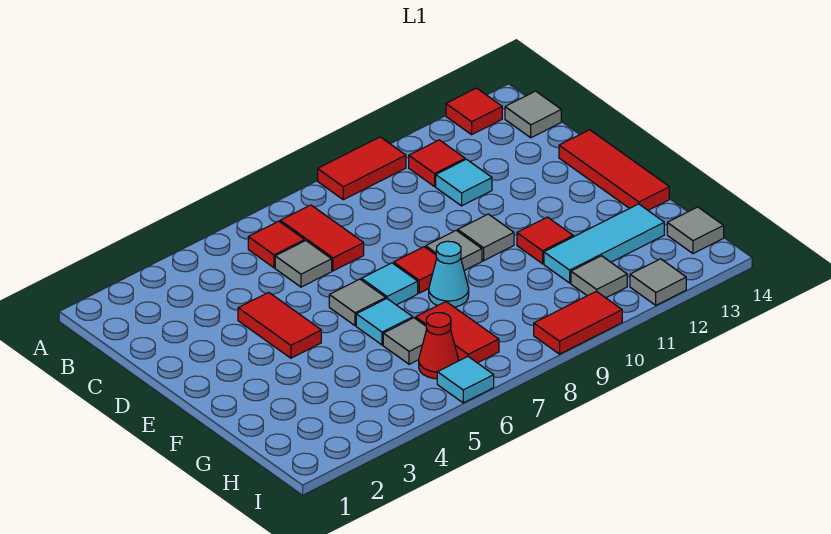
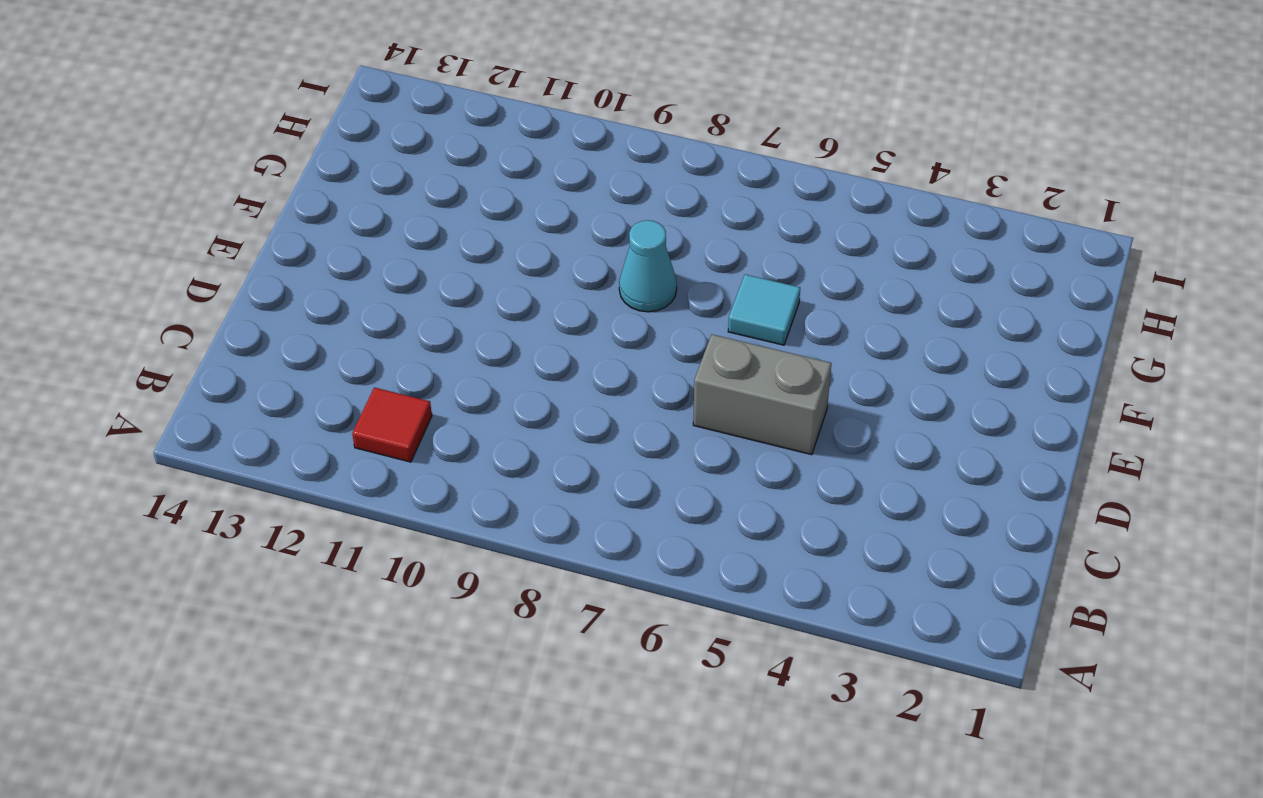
grey brick D5:D6 level 1 -> none
none -> red tile A9:A10 level 1
none -> red tile A13 level 1
none -> red tile B6 level 1

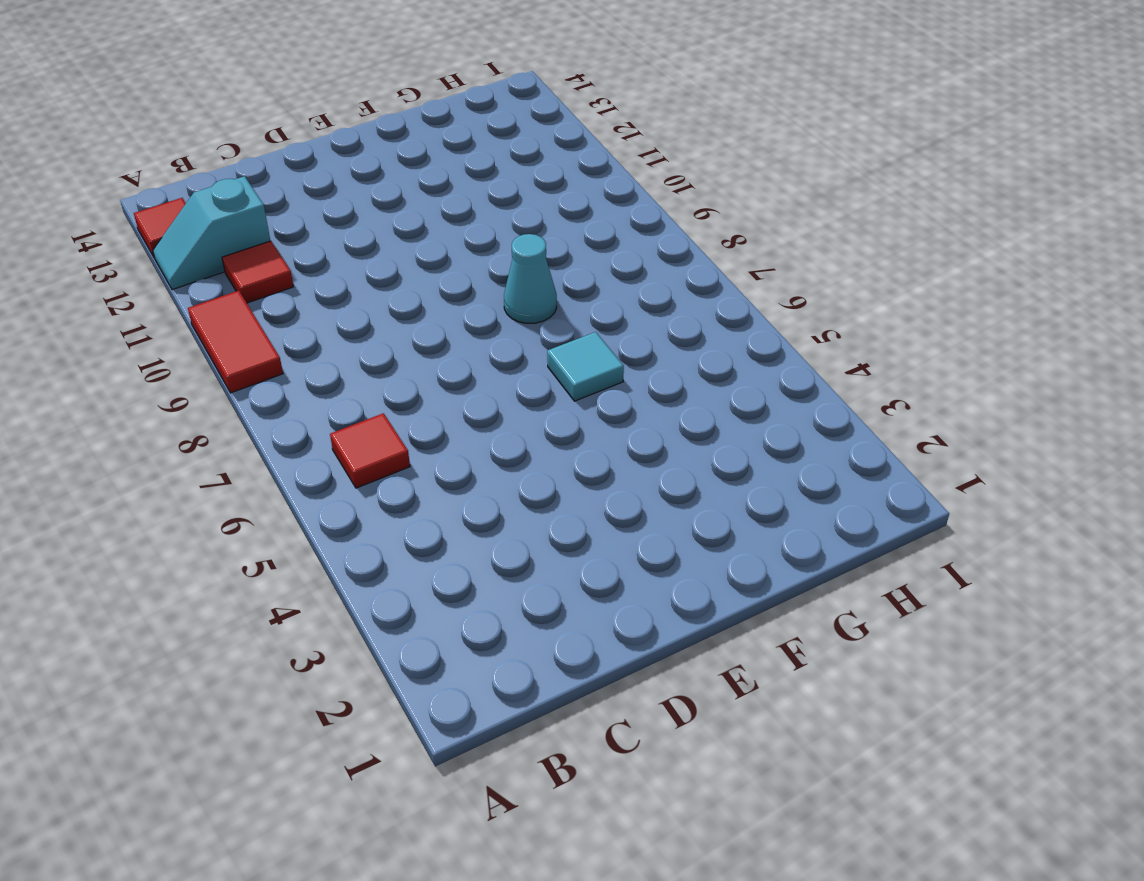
cyan slope A12:B12 level 1 top B -> none
none -> red tile B7:C7 level 1
none -> grey tile B14 level 1
none -> grey tile C6 level 1

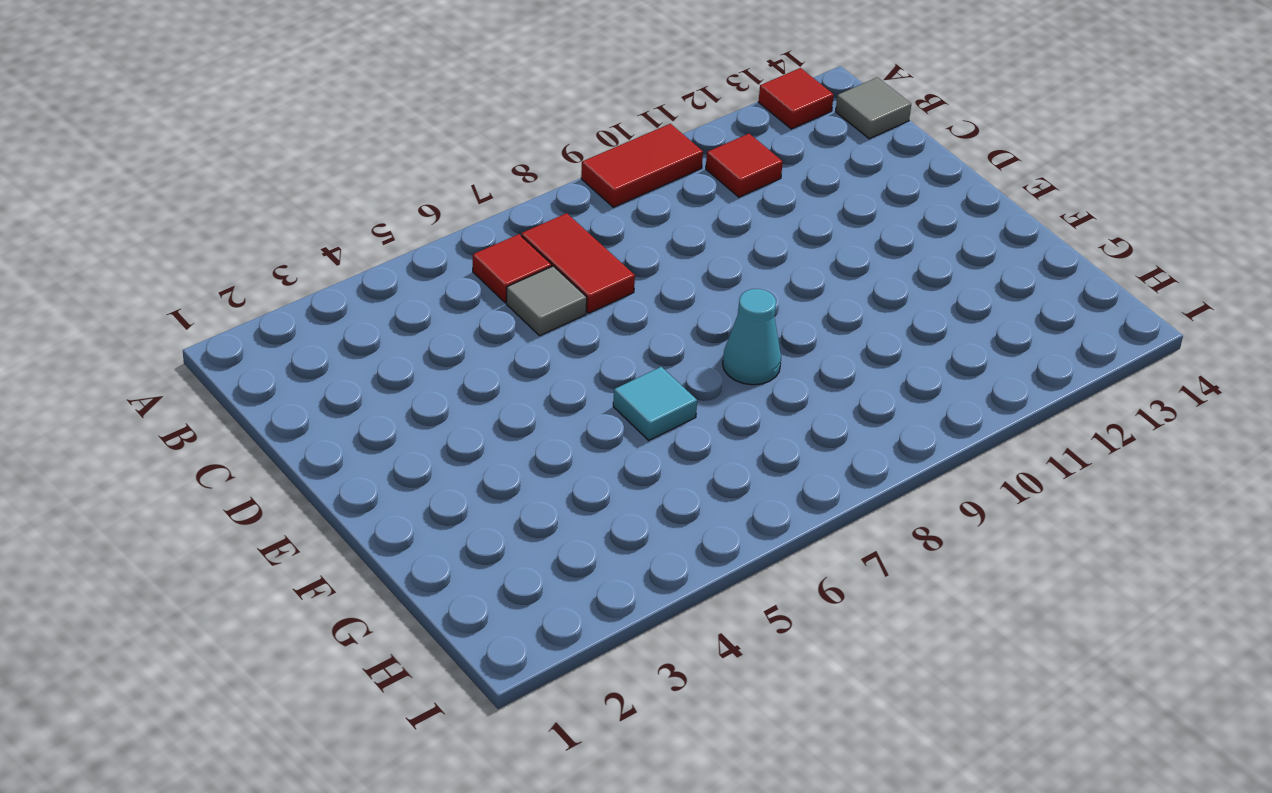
none -> cyan tile C11 level 1
none -> red tile D4:E4 level 1
none -> red tile D14:F14 level 1

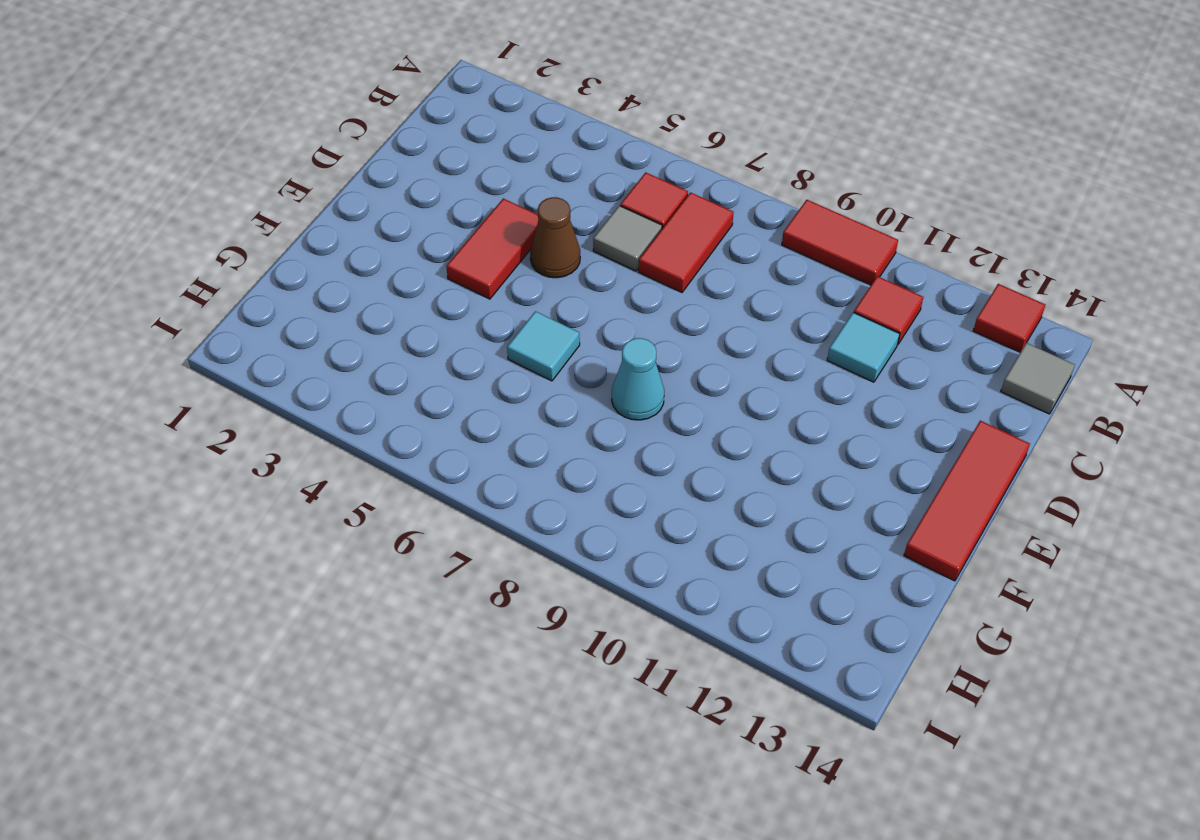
brown cone D5 level 1 -> none
none -> grey tile E6 level 1
none -> cyan tile E7 level 1
none -> red tile E8 level 1

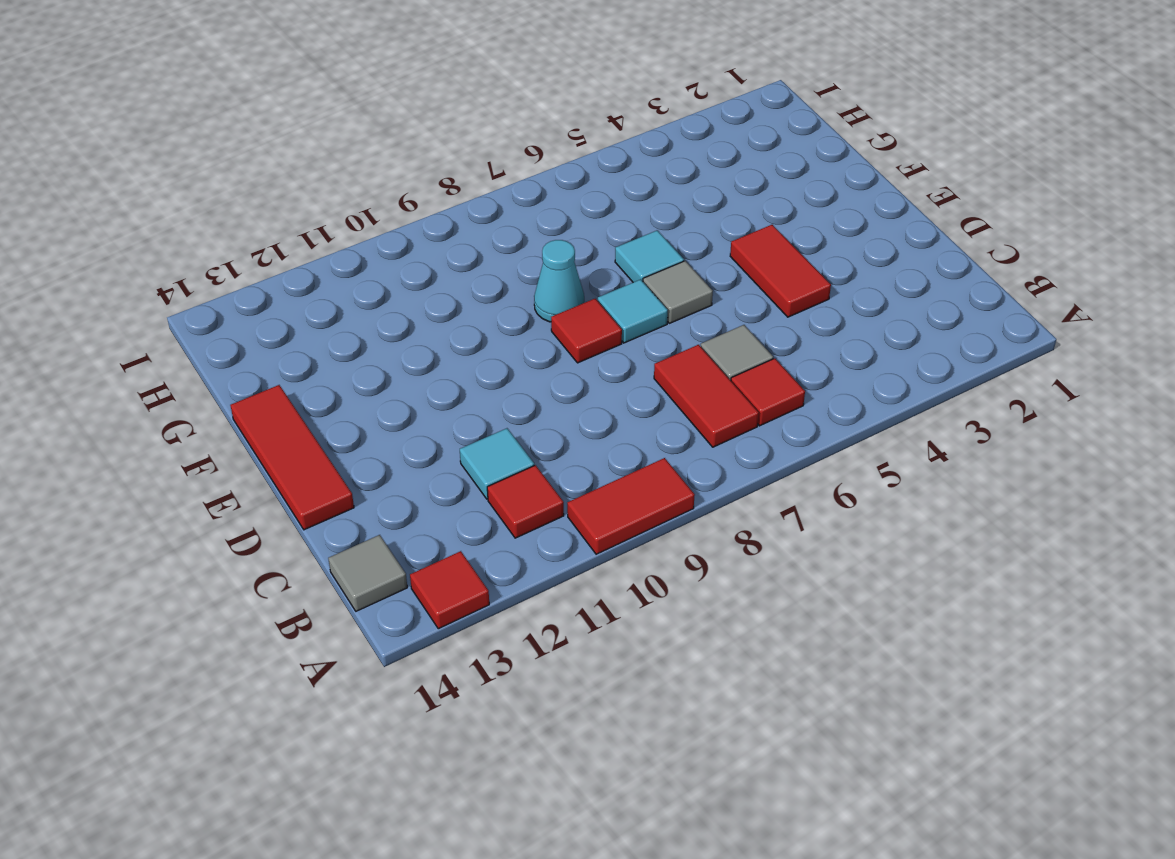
none -> grey tile E9 level 1
none -> grey tile E10 level 1
none -> red tile F11 level 1

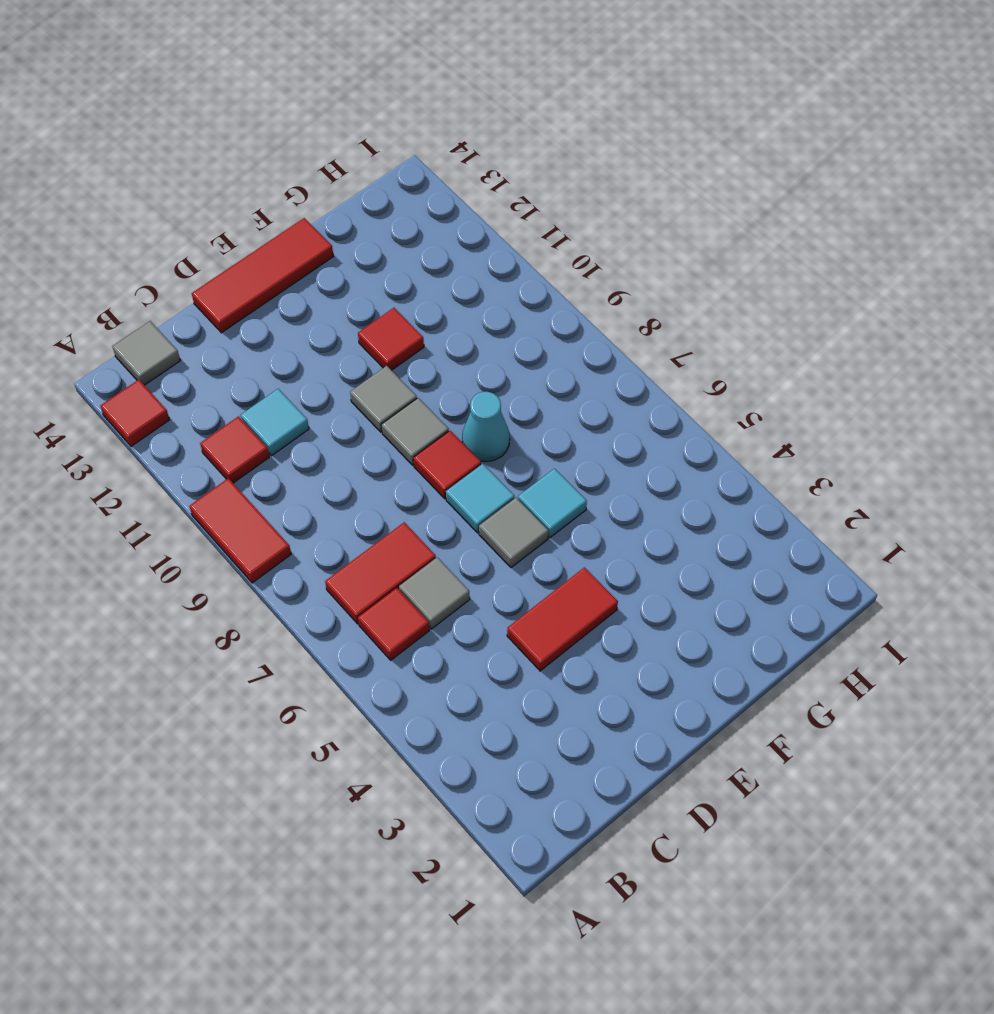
none -> grey tile G6 level 1
none -> red tile G7:H7 level 1
none -> cyan tile G11:G13 level 1

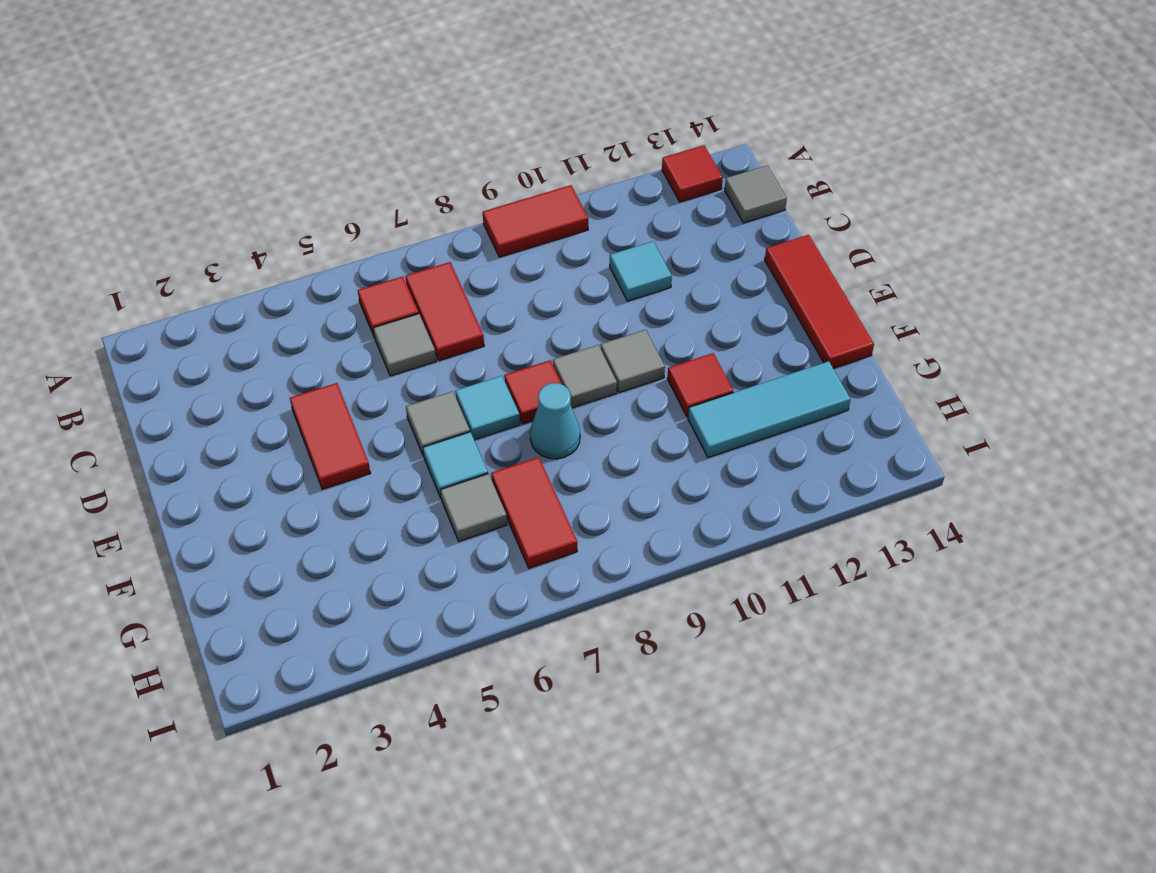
none -> red tile B11 level 1
none -> red cone H6 level 1
none -> grey tile H11 level 1

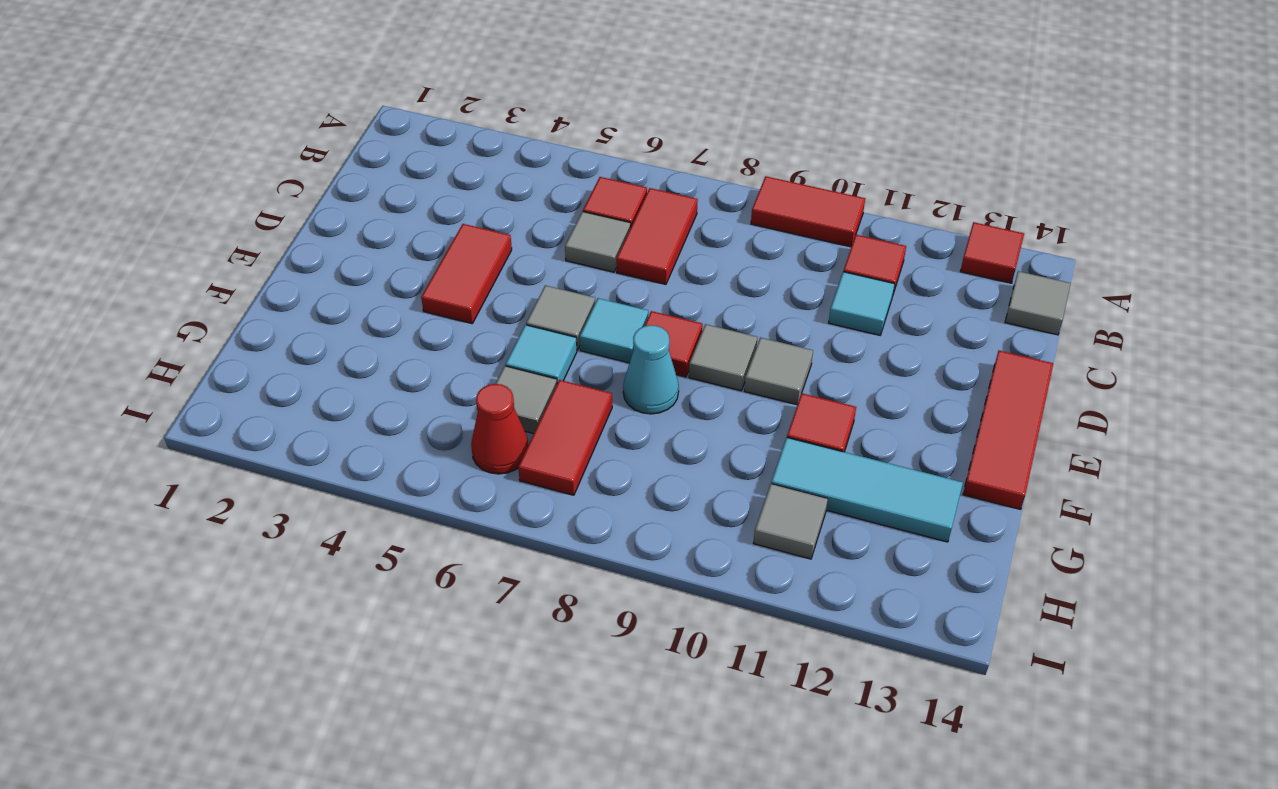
none -> grey tile H14 level 1
none -> cyan tile I6 level 1
none -> red tile I9:I10 level 1

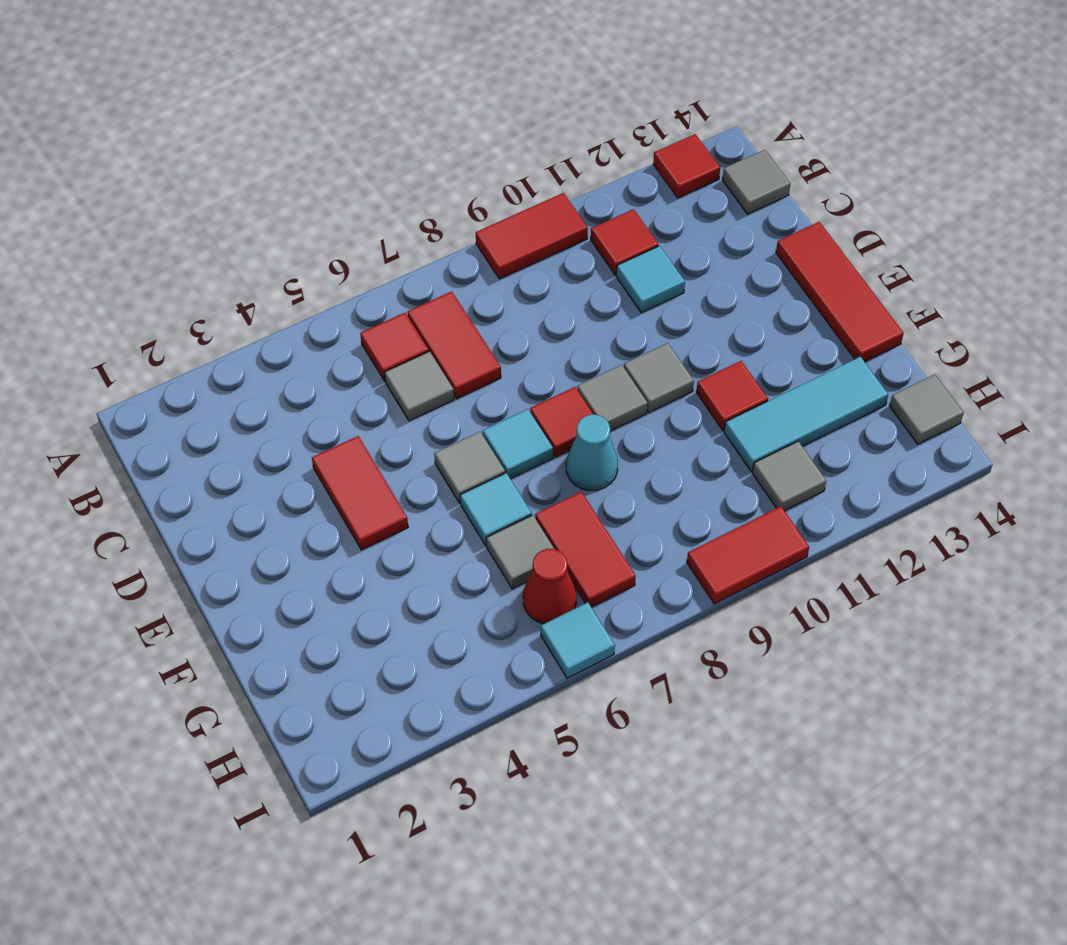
none -> grey tile I12 level 1

